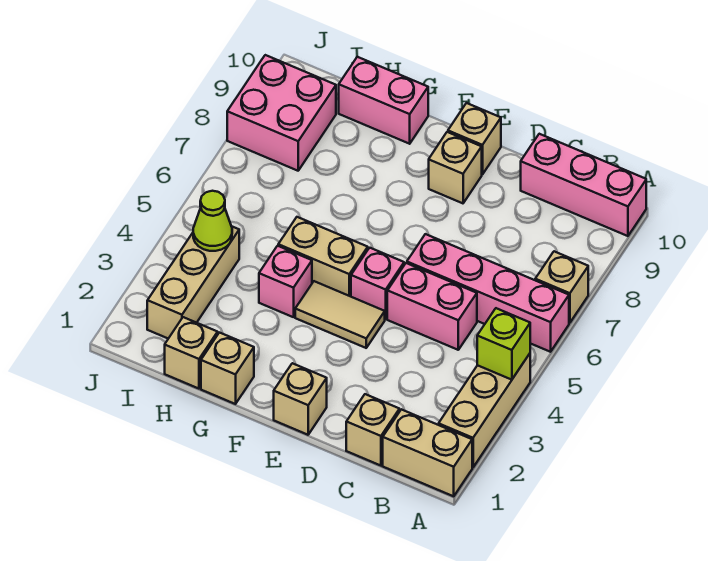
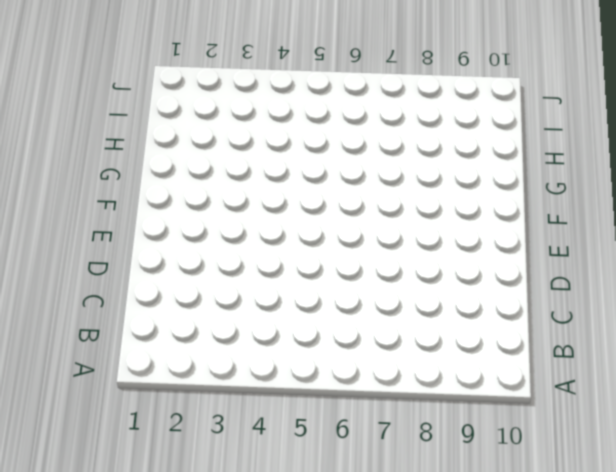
none -> tan brick A1:B1 level 1
none -> tan brick A2:A4 level 1
none -> pink brick A6:D6 level 1

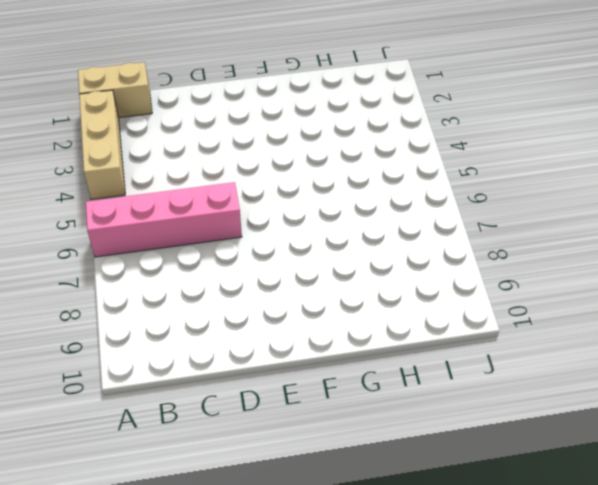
none -> tan brick A7 level 1
none -> pink brick A10:C10 level 1
none -> tan brick C1 level 1

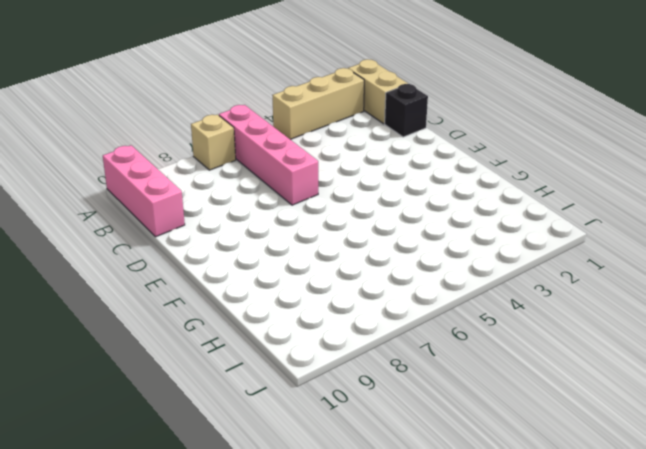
black brick C1 level 1 -> tan brick C1 level 1
none -> pink brick C5:D5 level 1
none -> tan brick E1 level 1
none -> tan tile E4:F4 level 1

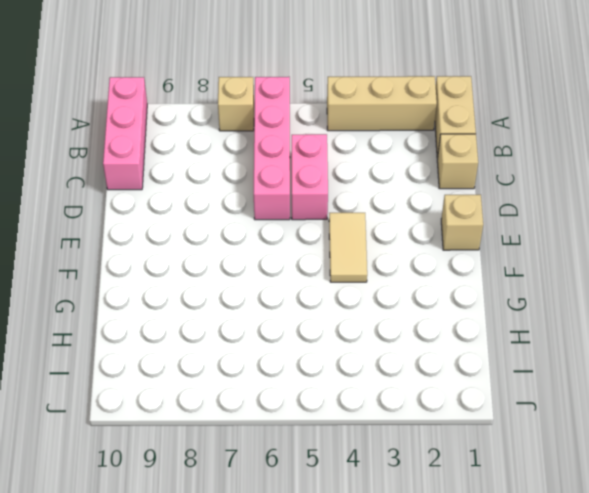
none -> pink brick E5 level 1
none -> tan brick E9 level 1
none -> tan brick E10 level 1

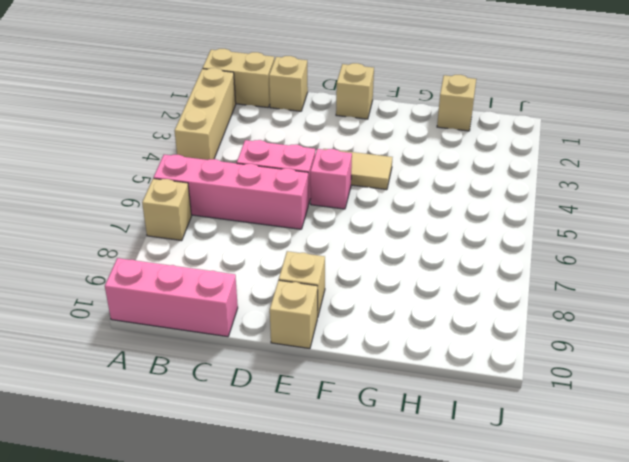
none -> tan brick F5:G5 level 1
none -> tan brick G1 level 1
none -> pink brick G4 level 1

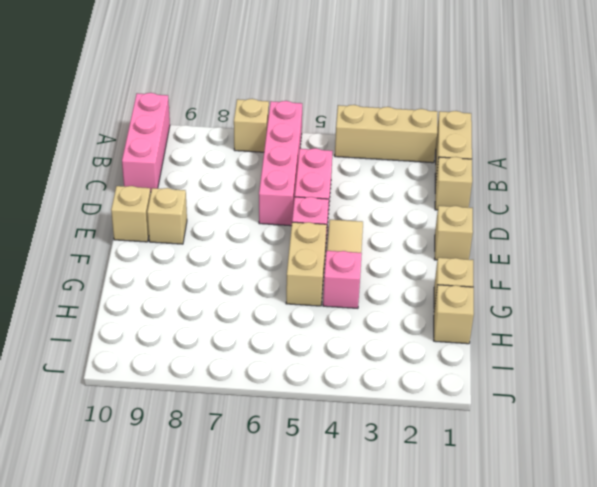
none -> pink brick G10:H10 level 1
none -> tan brick I2:I4 level 1
none -> pink brick I8:J9 level 1

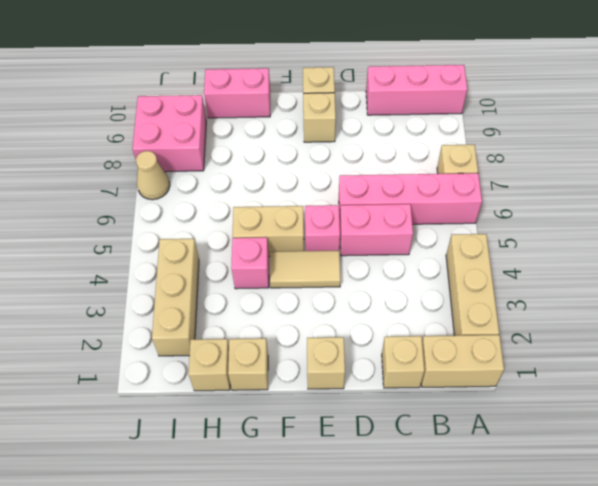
tan cone J7 level 1 -> none
none -> lime brick A4 level 2
none -> lime cone I4 level 2

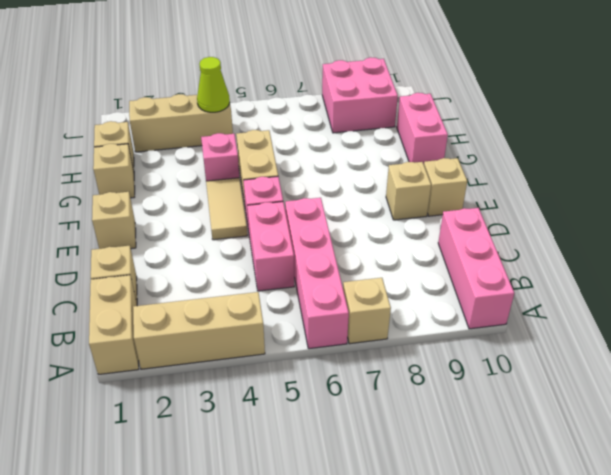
none -> lime brick A4 level 2

